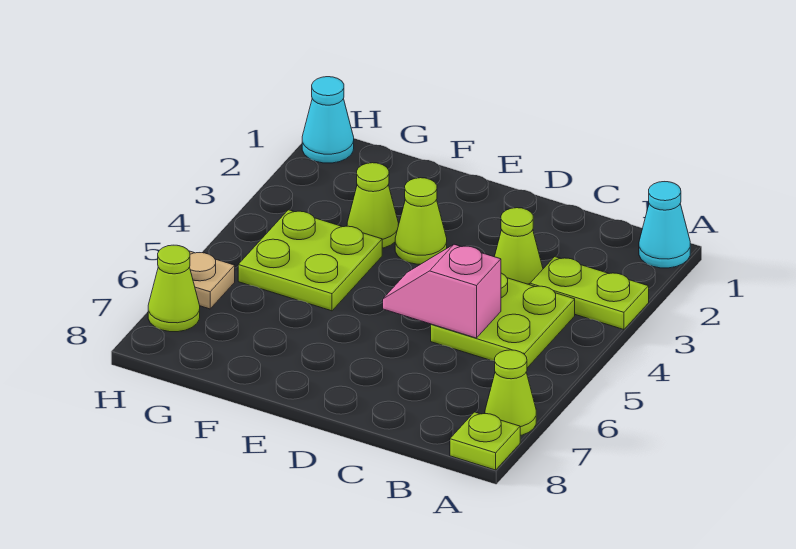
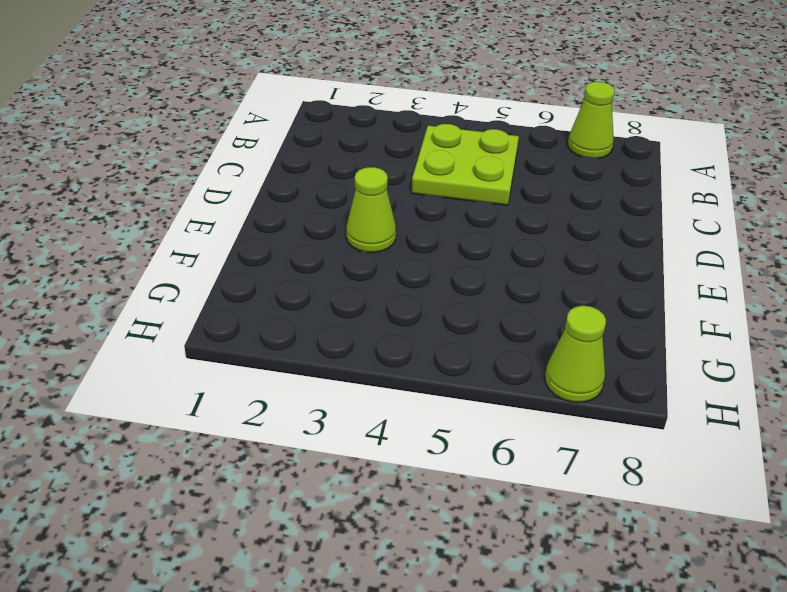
none -> cyan cone A1 level 1
none -> lime plate A3:B3 level 1
none -> lime plate A8 level 1

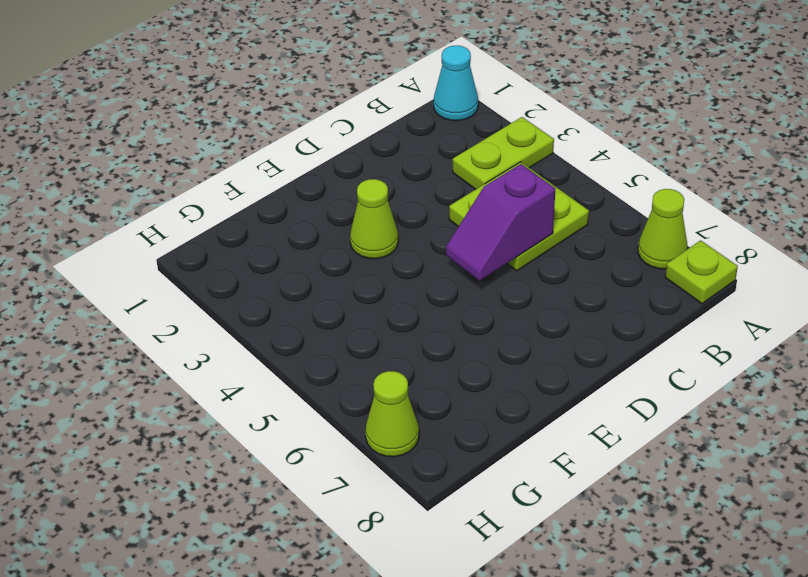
purple slope C5:D5 level 2 top C -> pink slope C5:D5 level 2 top C
none -> lime cone C3 level 1
none -> lime cone F3 level 1
none -> lime plate F4:G5 level 1

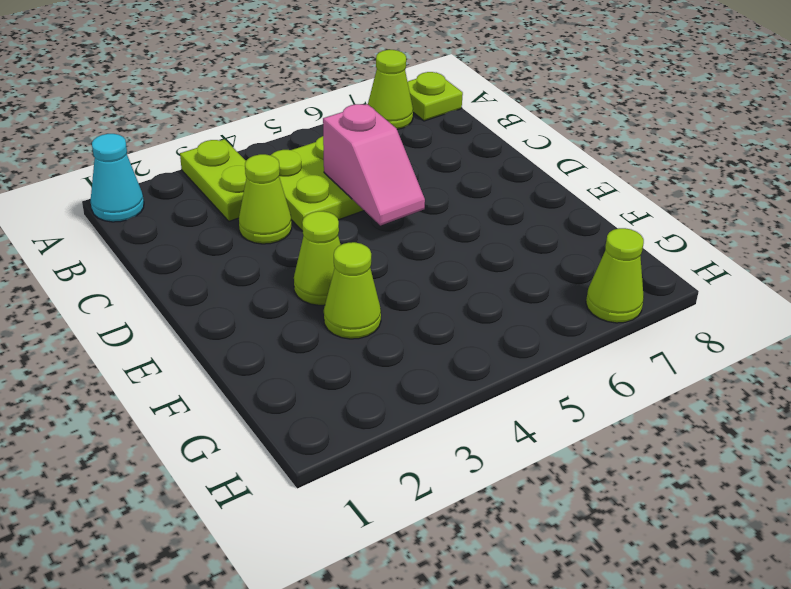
none -> lime plate F4:G5 level 1
none -> cyan cone H1 level 1
none -> tan plate H6 level 1

